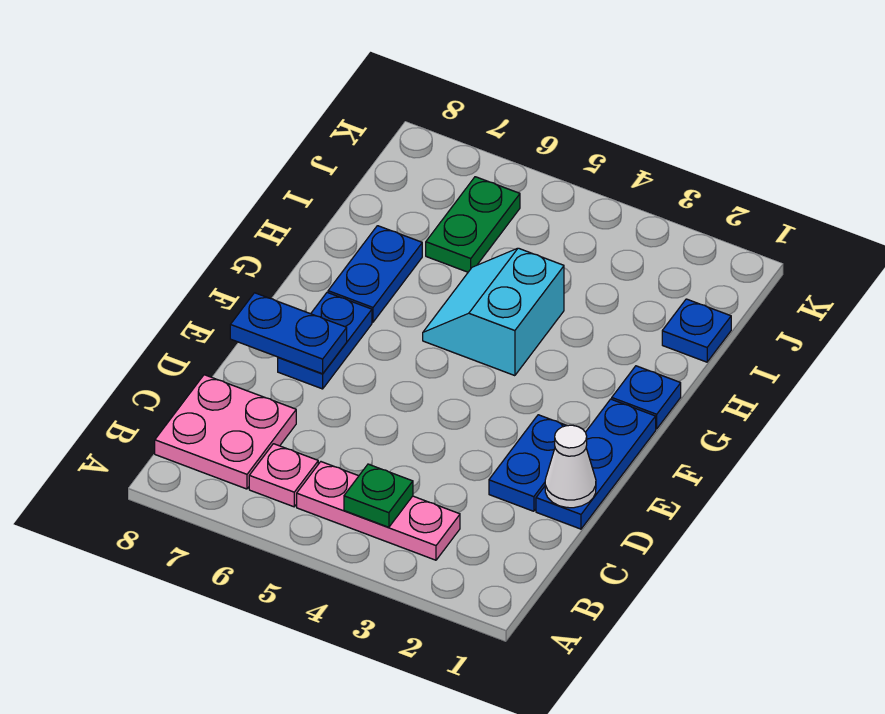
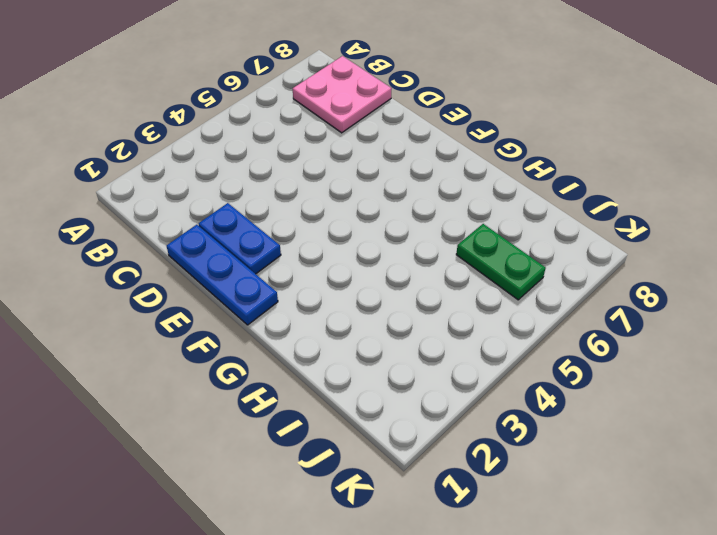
none -> pink plate B3:B5 level 1
none -> pink plate B6 level 1
none -> blue plate E7:F7 level 1

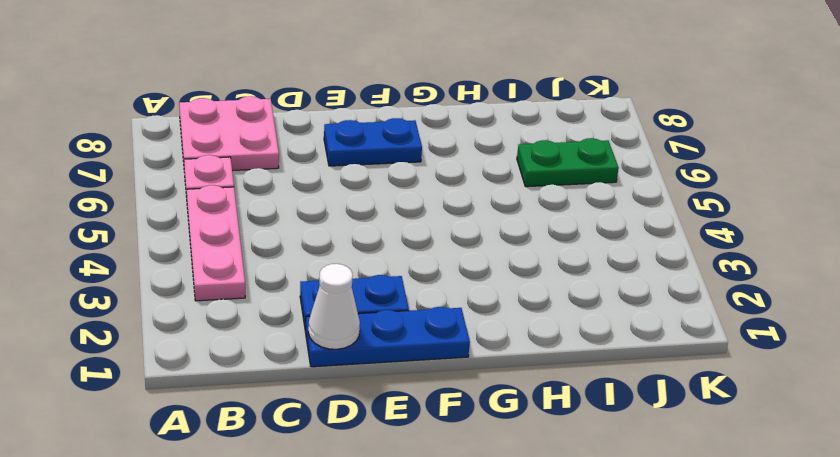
none -> blue plate G1 level 1
none -> cyan slope G4:H5 level 1 top 4
none -> blue plate G7:H7 level 1

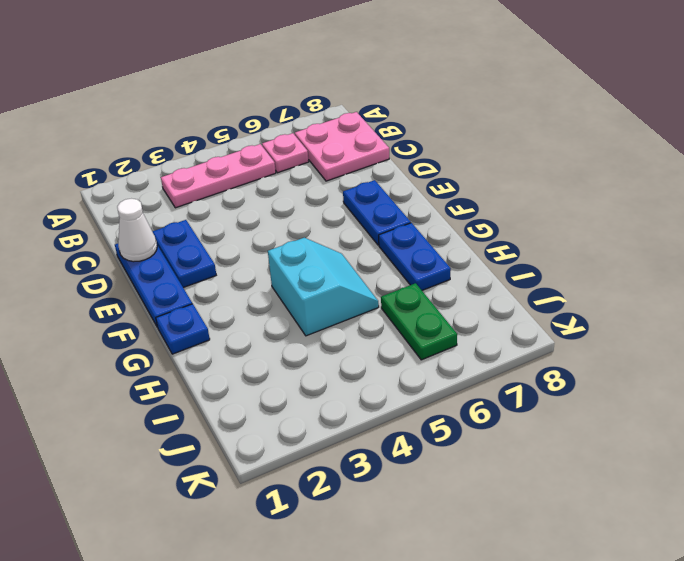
none -> blue plate I1 level 1
none -> green plate B4 level 2
none -> blue plate E7:E8 level 2

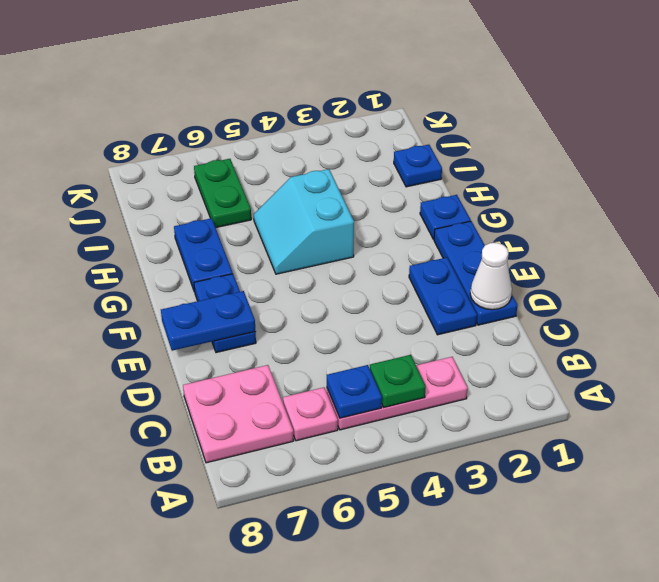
blue plate B5 level 2 -> none

